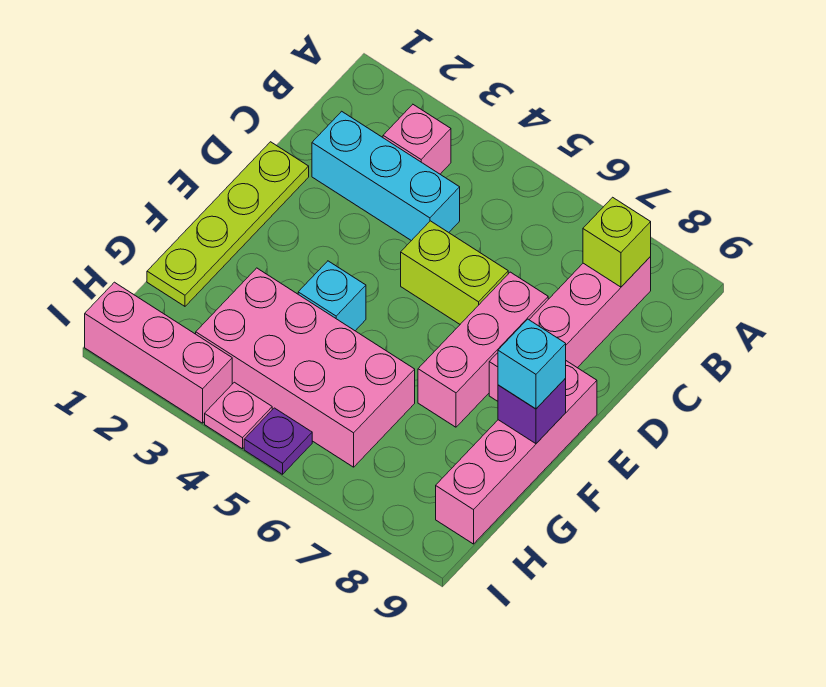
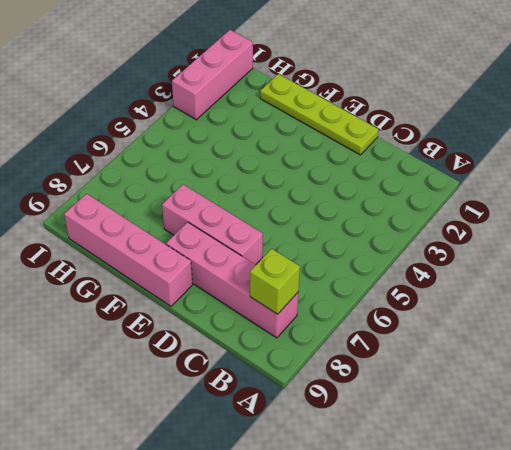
none -> pink brick B3 level 1
none -> cyan brick C2:C4 level 1
none -> lime brick D5:D6 level 1

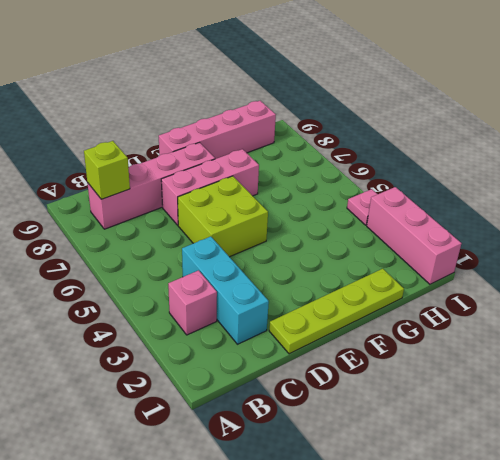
lime brick D5:E6 level 1 -> lime brick D5:D6 level 1
none -> cyan brick F4 level 1
none -> pink brick G3:H6 level 1
none -> purple plate I5 level 1

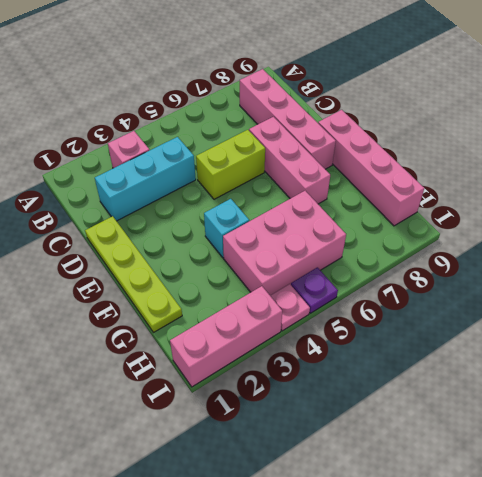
pink brick G4:H6 level 1 -> pink brick G3:H6 level 1
none -> lime brick B8 level 2
none -> purple brick F9 level 2
none -> cyan brick F9 level 3

